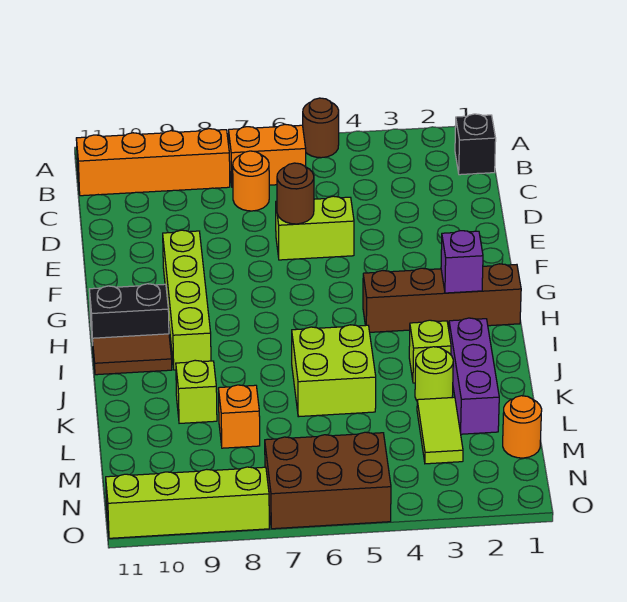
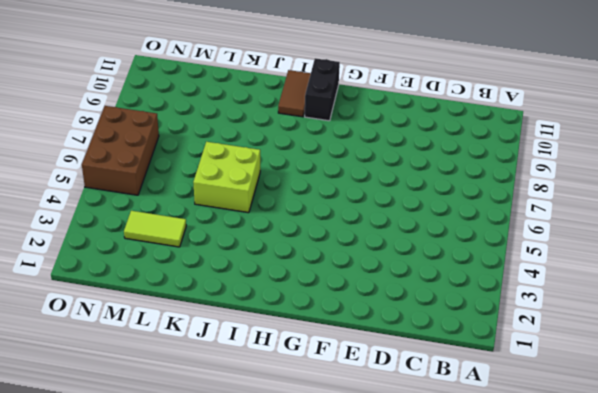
none -> brown round brick A5 level 1
none -> black brick B1 level 1
none -> orange brick B6:B7 level 1

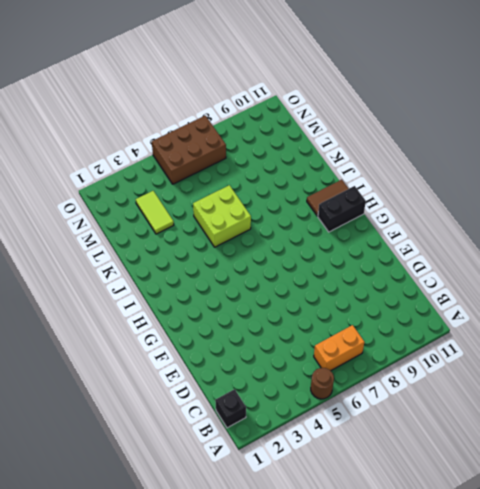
none -> orange brick B8:B11 level 1
none -> orange round brick C7 level 1
none -> lime brick E5:E6 level 1

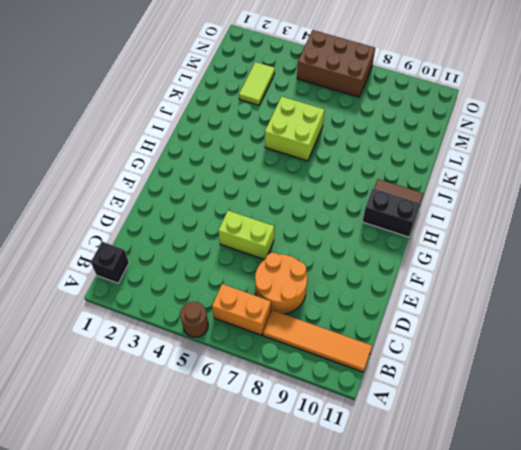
orange tile B8:B11 level 1 -> orange brick B8:B11 level 1
orange round brick C7:D8 level 1 -> orange round brick C7 level 1
none -> lime brick F9:I9 level 1
none -> brown brick H1:H4 level 1
none -> purple brick J2:L2 level 1

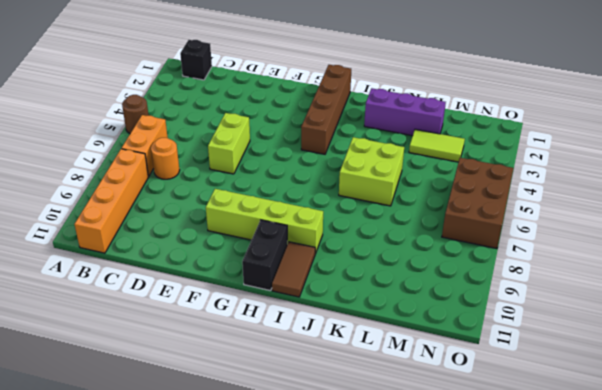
none -> lime brick J3 level 1
none -> lime round brick K3 level 1
none -> lime brick K9 level 1

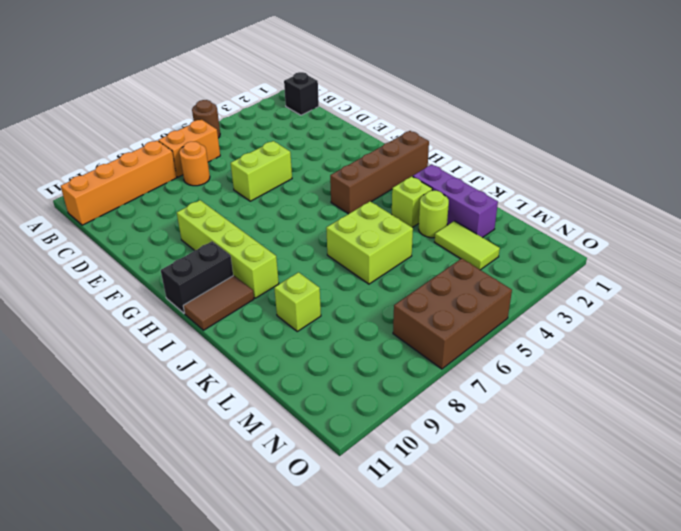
none -> orange brick L8 level 1
none -> orange round brick M1 level 1
none -> lime brick O8:O11 level 1

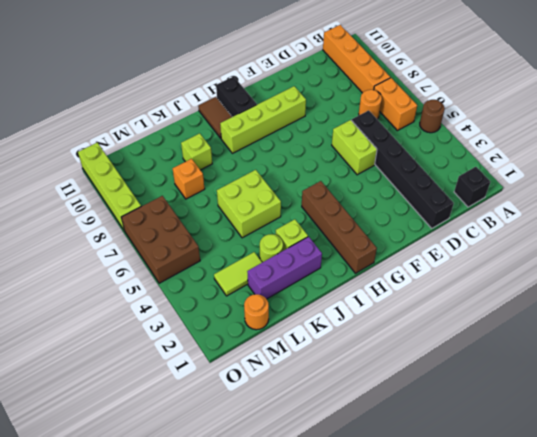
black brick D1:D6 level 1 -> none
none -> brown round brick E6 level 2
none -> purple brick H2 level 2

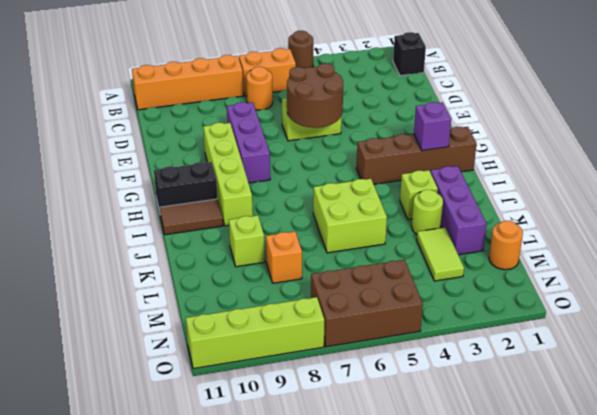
brown round brick E5:F6 level 2 -> brown round brick E6 level 2
purple brick E8:G8 level 1 -> none

